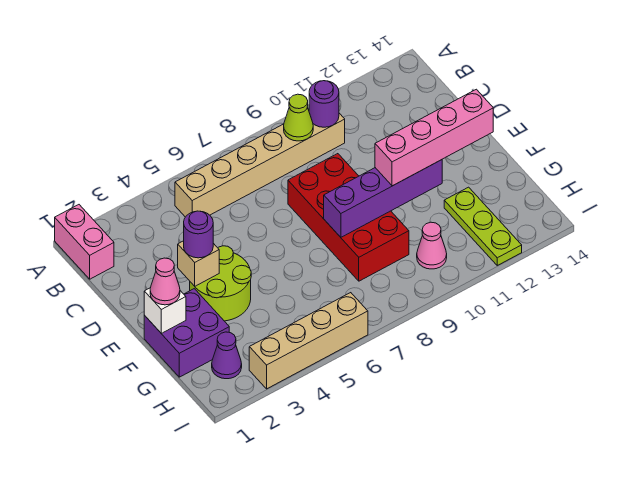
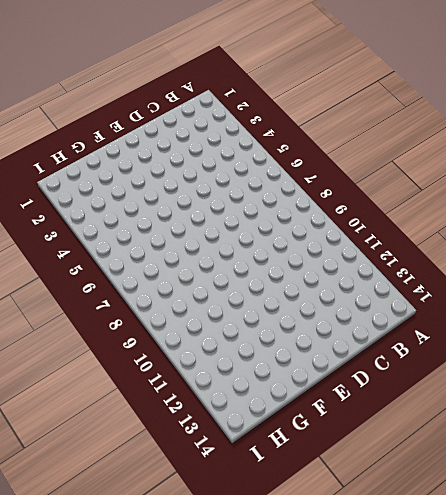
none -> pink brick A1:B1 level 1
none -> tan brick B5:B10 level 1
none -> red brick D8:G9 level 1

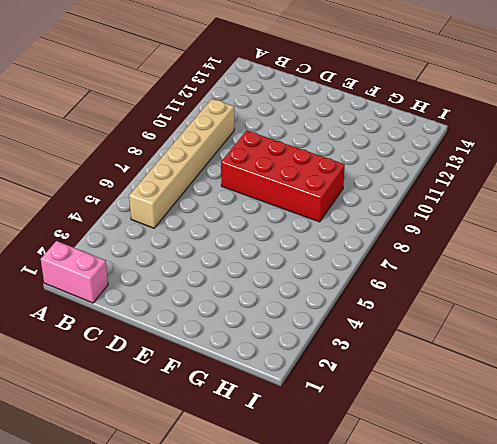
none -> lime round brick E3:F4 level 1
none -> purple brick F1:G2 level 1
none -> lime plate G12:I12 level 1

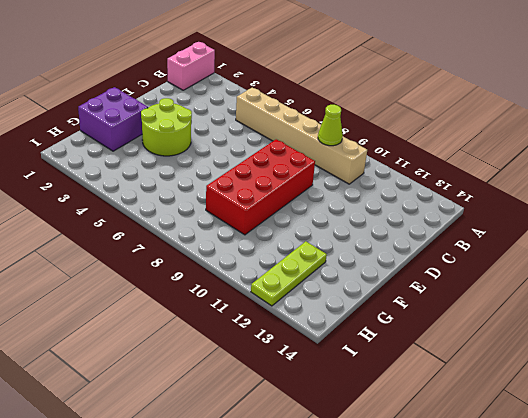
none -> purple cone H2 level 1
none -> pink cone H10 level 1
none -> tan brick I3:I6 level 1

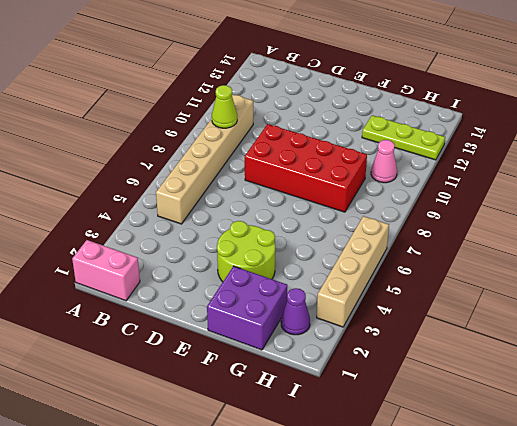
none -> purple round brick B10 level 2
none -> tan brick E3 level 2
none -> white brick F1 level 2

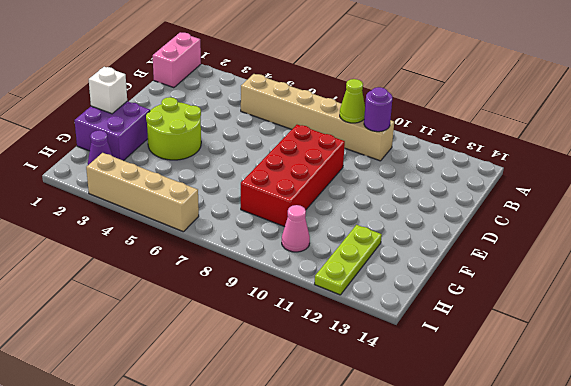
none -> tan brick E3 level 2
none -> purple brick F8:F11 level 2
none -> purple round brick E3 level 3

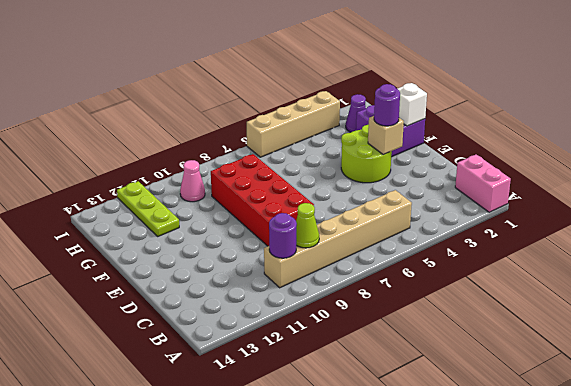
none -> purple brick F8:F11 level 2
none -> pink cone F1 level 3
none -> pink brick F10:F13 level 3

